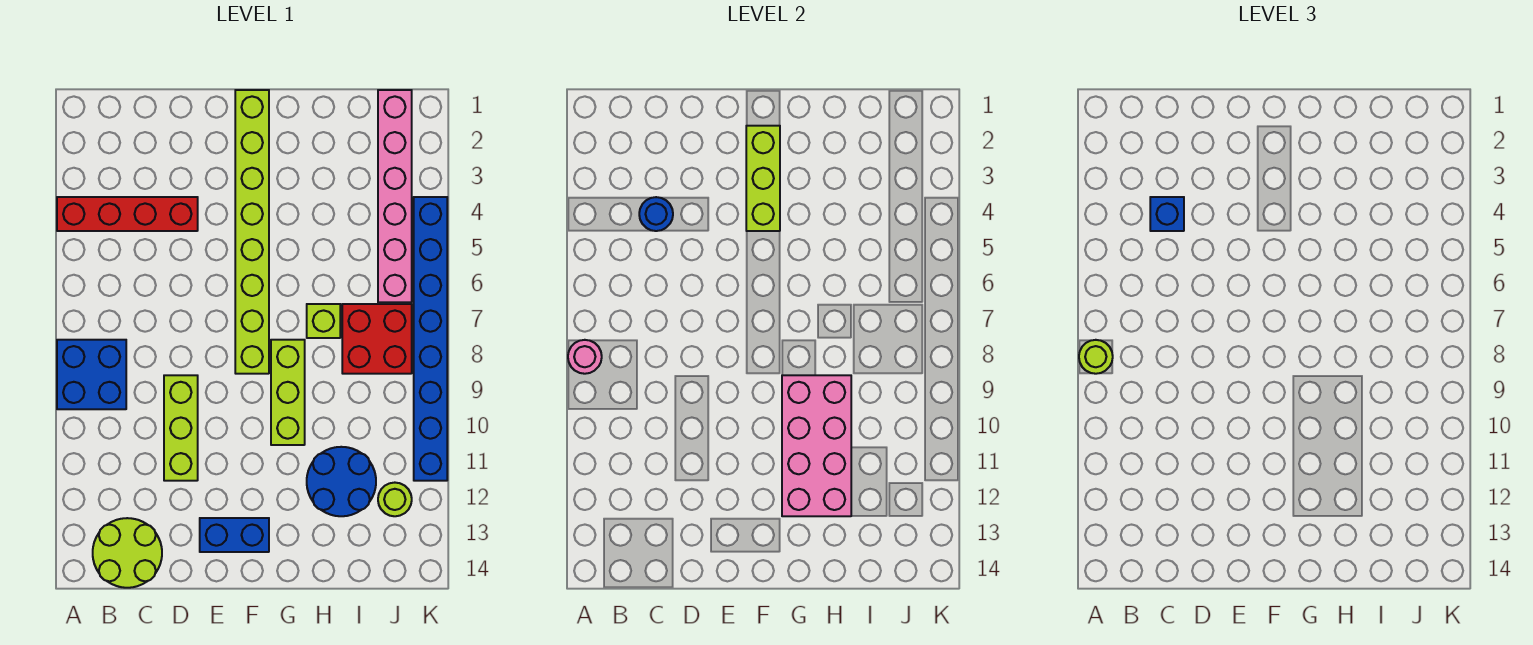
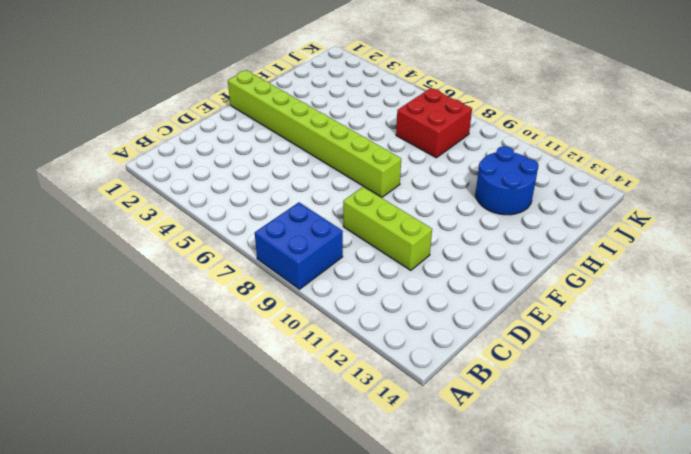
none -> red brick A4:D4 level 1
none -> lime round brick B13:C14 level 1
none -> blue brick E13:F13 level 1

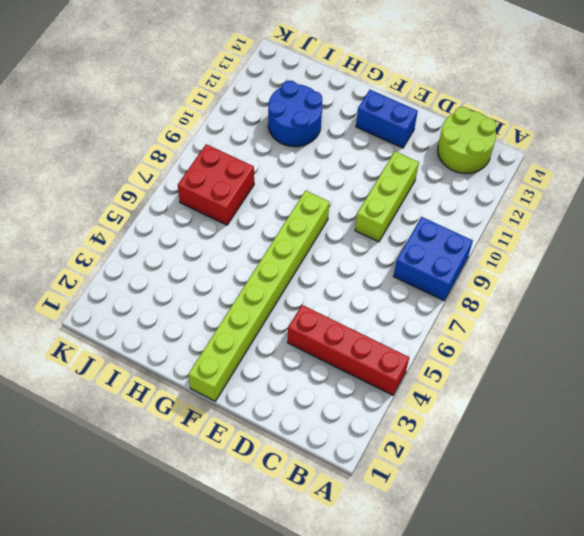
none -> lime brick G8:G10 level 1
none -> lime brick H7 level 1
none -> pink brick J1:J6 level 1

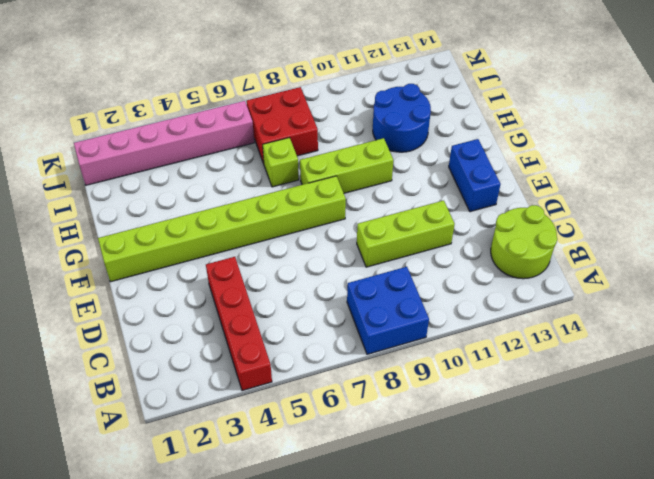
none -> lime round brick J12 level 1
none -> blue brick K4:K11 level 1
none -> pink round brick A8 level 2

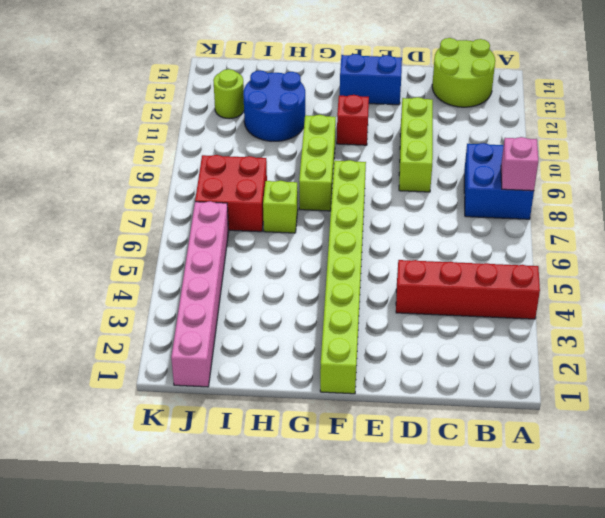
pink brick A8 level 2 -> pink round brick A8 level 2
red brick F11 level 1 -> none
none -> blue brick K4:K11 level 1
none -> blue round brick C4 level 2
none -> lime brick F2:F4 level 2

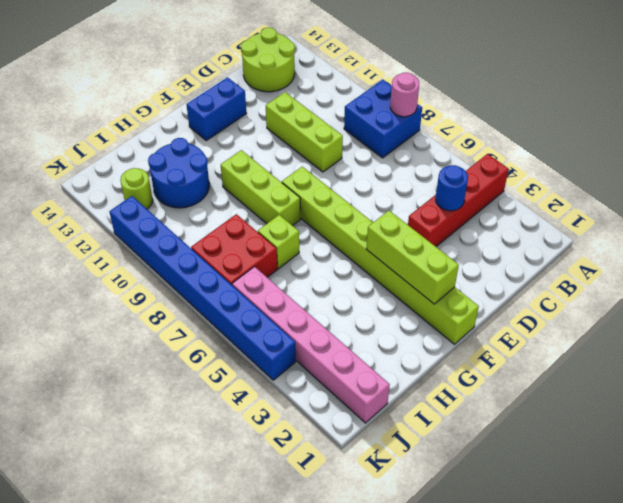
none -> pink brick G9:H12 level 2
none -> lime round brick A8 level 3
none -> blue brick C4 level 3

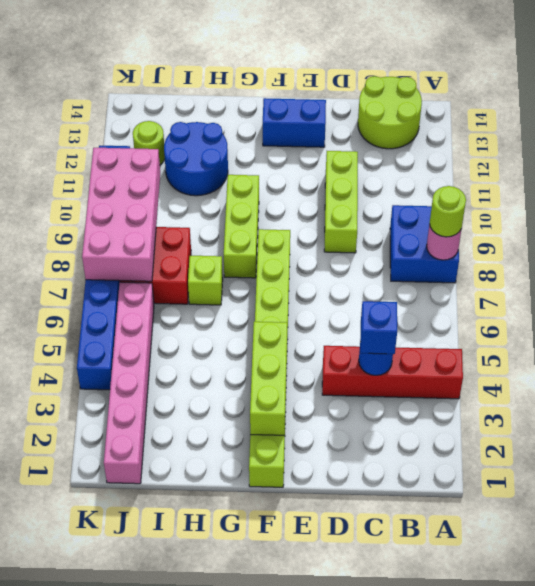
pink brick J7:K10 level 2 -> pink brick G9:H12 level 2

